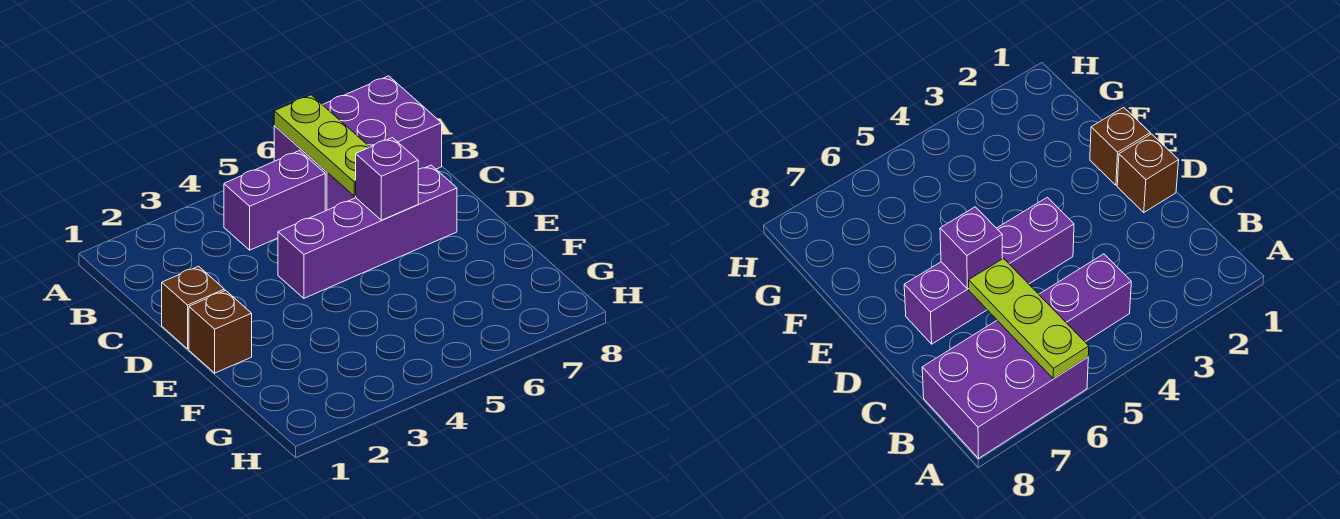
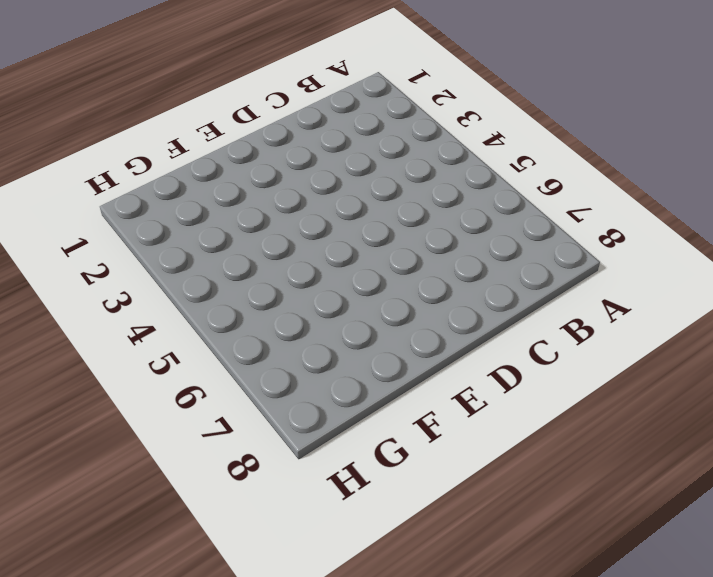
none -> purple brick A6:B8 level 1
none -> purple brick B4:B5 level 1

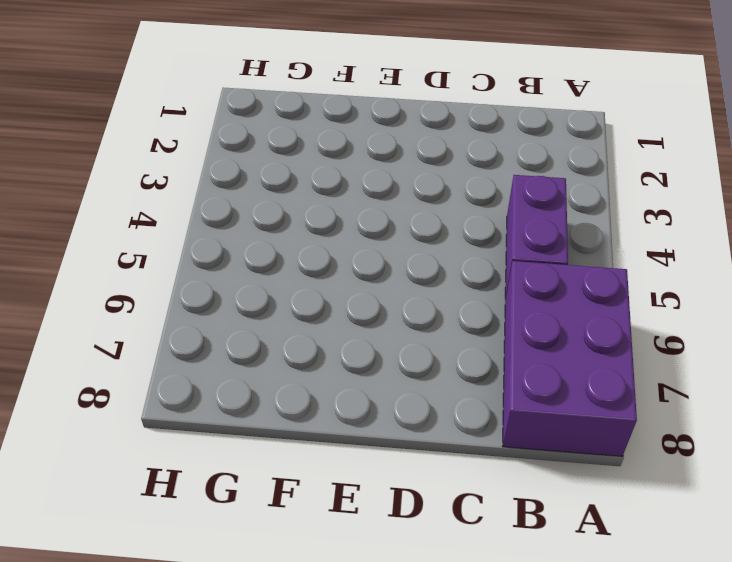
none -> brown brick D1 level 1
none -> purple brick D4:D7 level 1

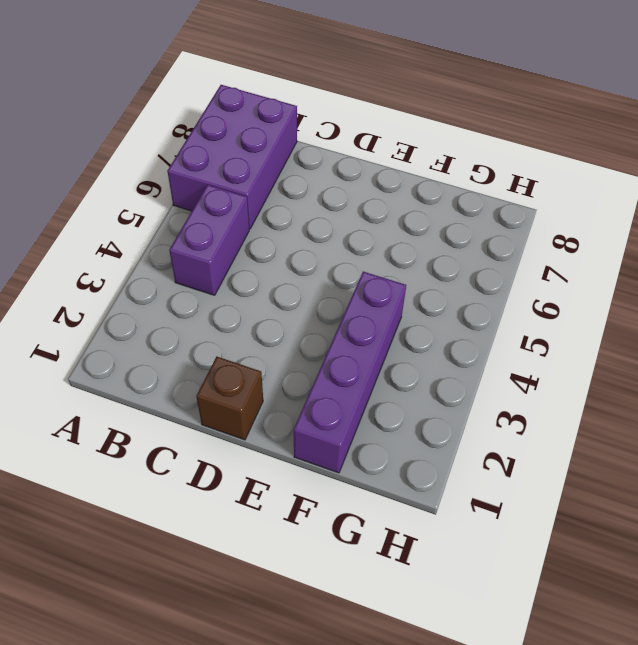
purple brick F1:F4 level 1 -> purple brick D4:D7 level 1
none -> brown brick E1 level 1
none -> lime plate A6:C6 level 2

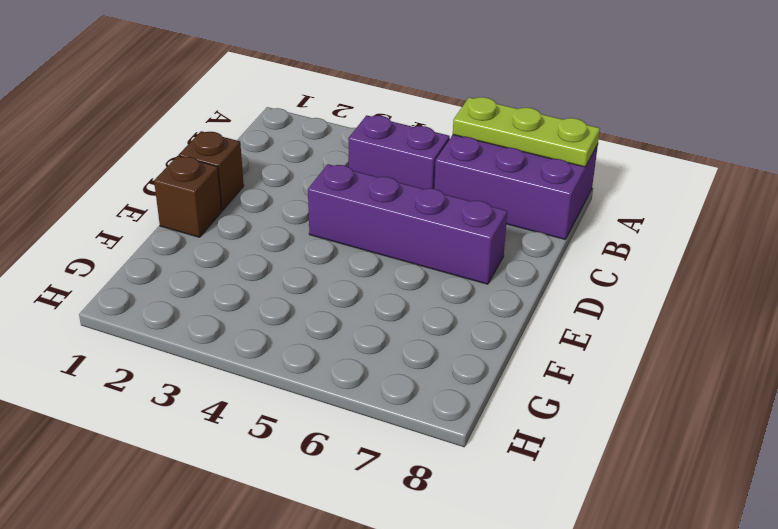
lime plate A6:A8 level 2 -> lime plate A6:C6 level 2
none -> purple brick D6 level 2

